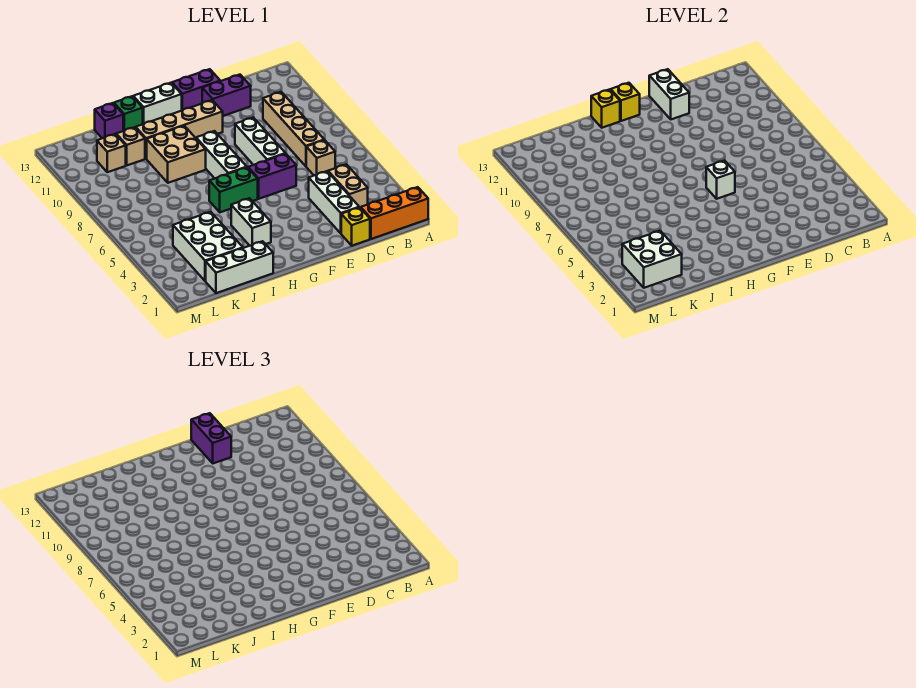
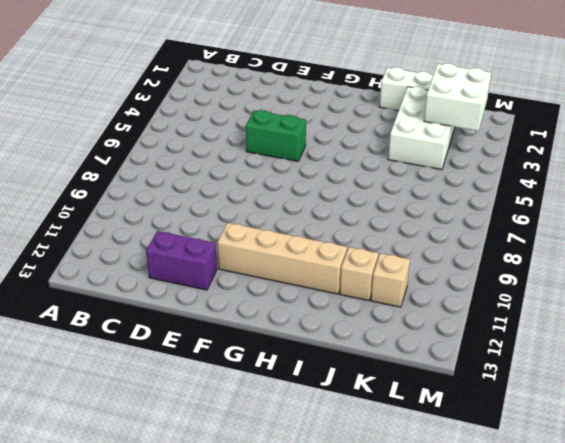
green brick E5:F5 level 1 -> green brick G6:H6 level 1
none -> orange brick A1:C1 level 1
none -> tan brick C3:C4 level 1
none -> tan brick C6 level 1

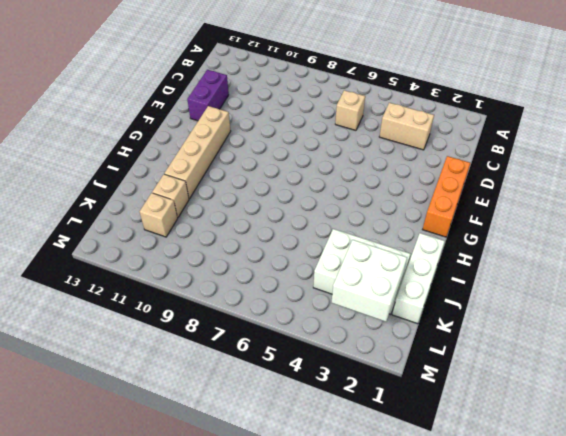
orange brick E1:G1 level 1 -> orange brick A1:C1 level 1
none -> tan brick C7:C10 level 1
none -> yellow brick D1 level 1
none -> white brick D2:D4 level 1

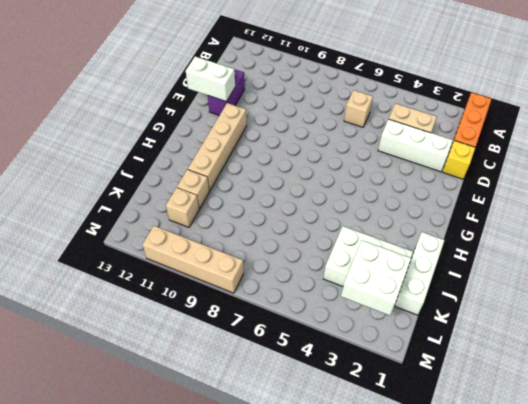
tan brick M8:M11 level 1 -> tan brick C7:C10 level 1
none -> purple brick E6:F6 level 1
none -> white brick E7:E9 level 1
none -> purple brick E13:F13 level 1

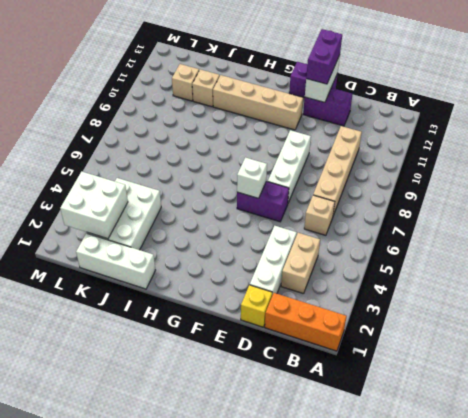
none -> green brick G6:H6 level 1
none -> white brick G7:G9 level 1
none -> white brick G13:H13 level 1

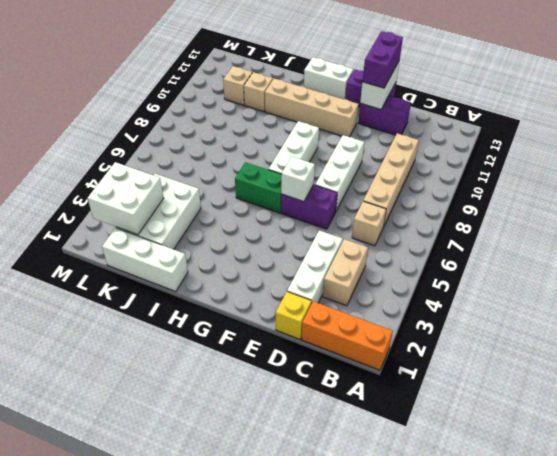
none -> white brick H3:H4 level 1
none -> tan brick H9:I10 level 1
none -> green brick I13 level 1

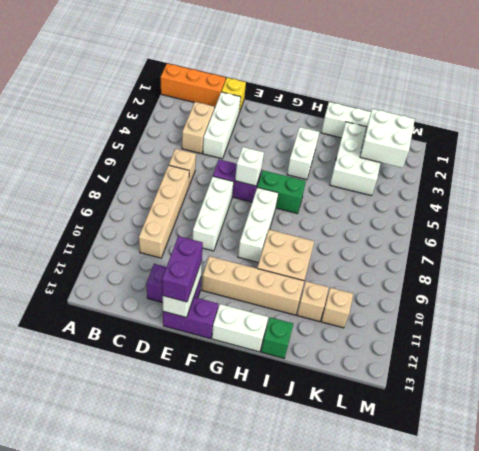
none -> purple brick J13 level 1
none -> yellow brick G13 level 2
none -> yellow brick H13 level 2

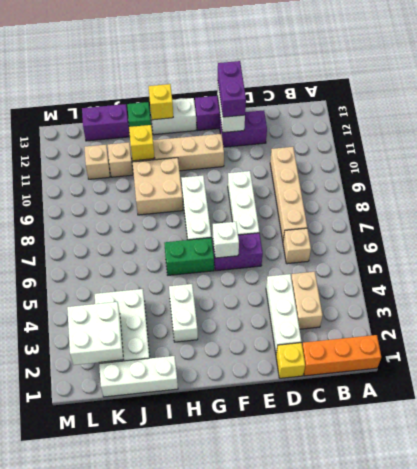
yellow brick I11 level 2 -> yellow brick G13 level 2
purple brick J13:K13 level 1 -> purple brick J13 level 1

